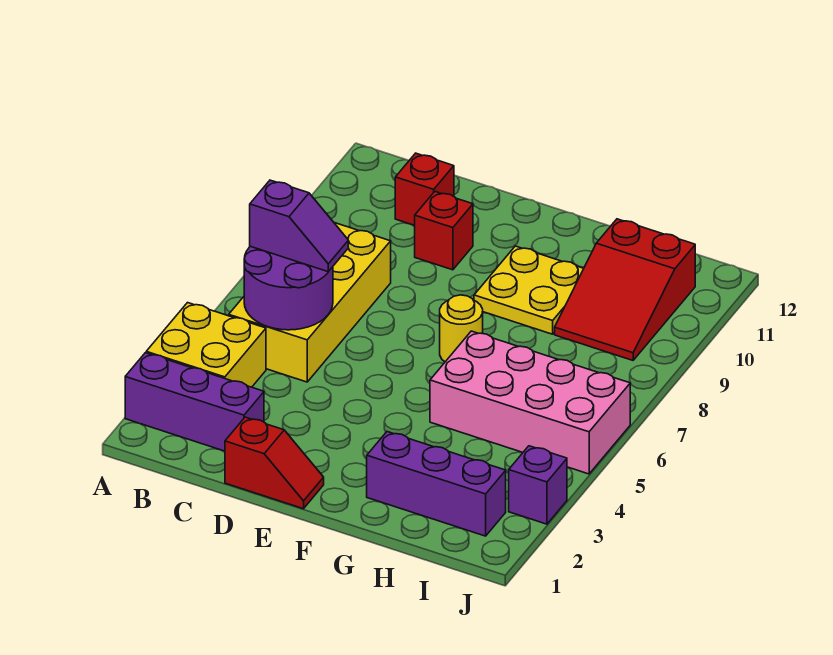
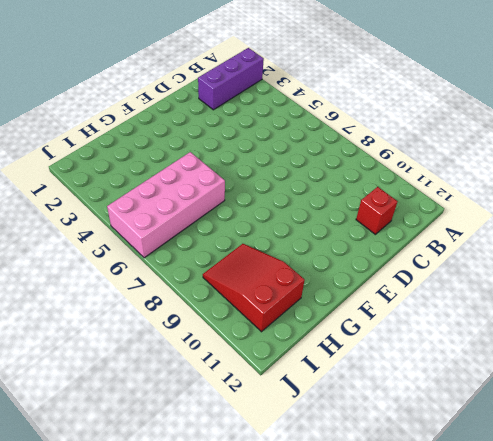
none -> yellow brick A3:B4 level 1
none -> yellow brick B5:C8 level 1
none -> red slope D1:E1 level 1 top D

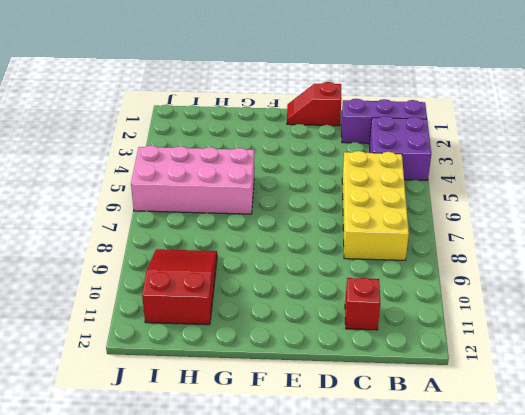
purple brick A3:B4 level 1 -> yellow brick A3:B4 level 1
none -> red brick D10 level 1
none -> yellow round brick F7 level 1
none -> yellow plate F9:G10 level 1

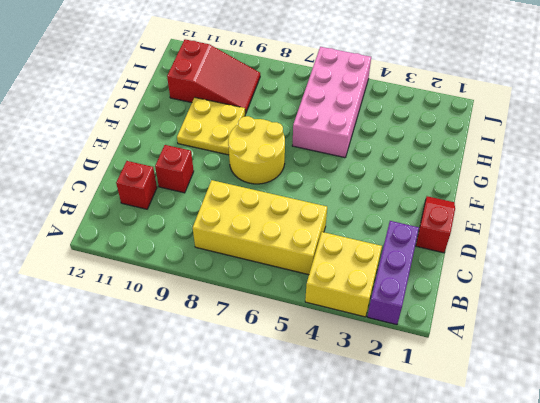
yellow round brick E7:F8 level 1 -> yellow round brick F7 level 1
none -> purple brick G2:I2 level 1
none -> purple brick J3 level 1
none -> purple round brick B5:C6 level 2

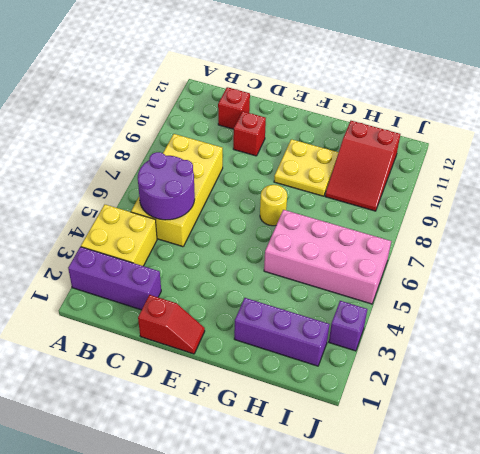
none -> purple slope B6:C6 level 3 top B

